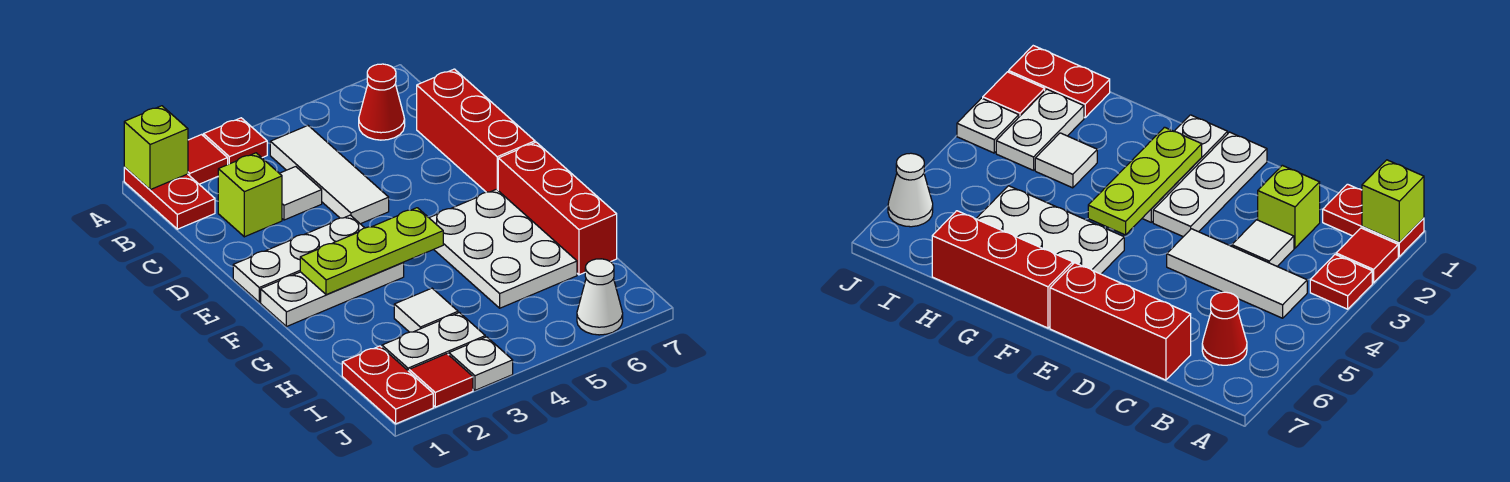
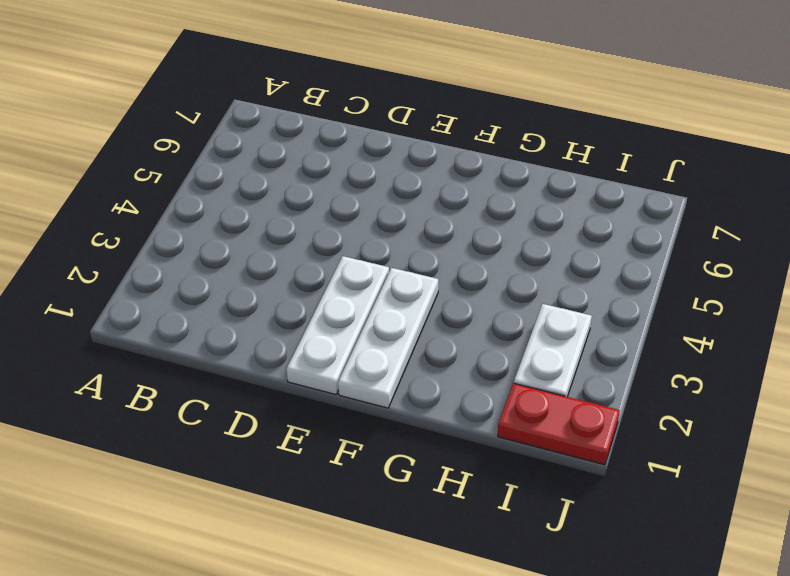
none -> red plate A1:B1 level 1
none -> red tile A2 level 1
none -> red plate A3 level 1

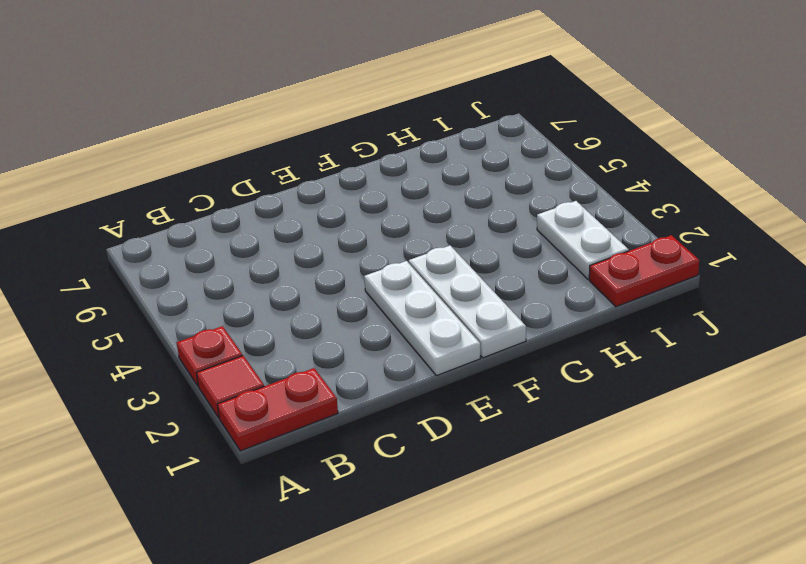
none -> white tile B4:D4 level 1
none -> red cone B6 level 1
none -> lime brick C2 level 1

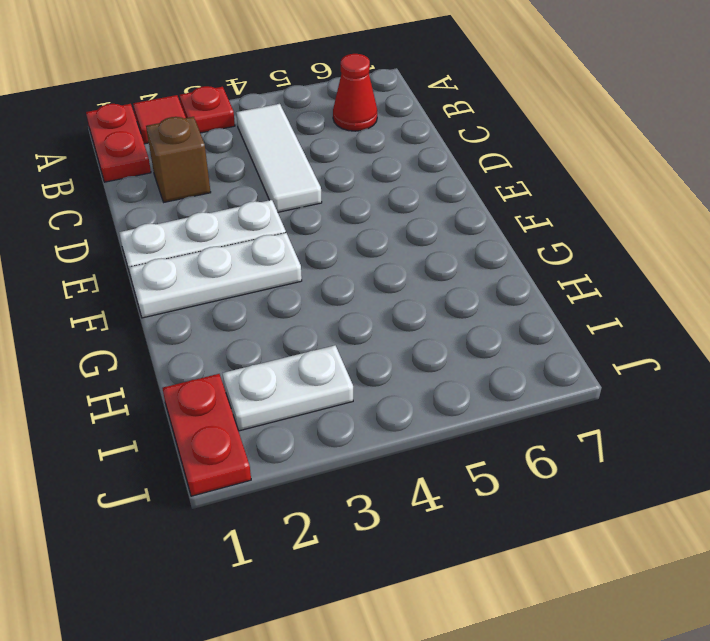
brown brick C2 level 1 -> lime brick C2 level 1
none -> white tile C3 level 1
none -> red brick C7:E7 level 1
none -> white plate F5:H6 level 1

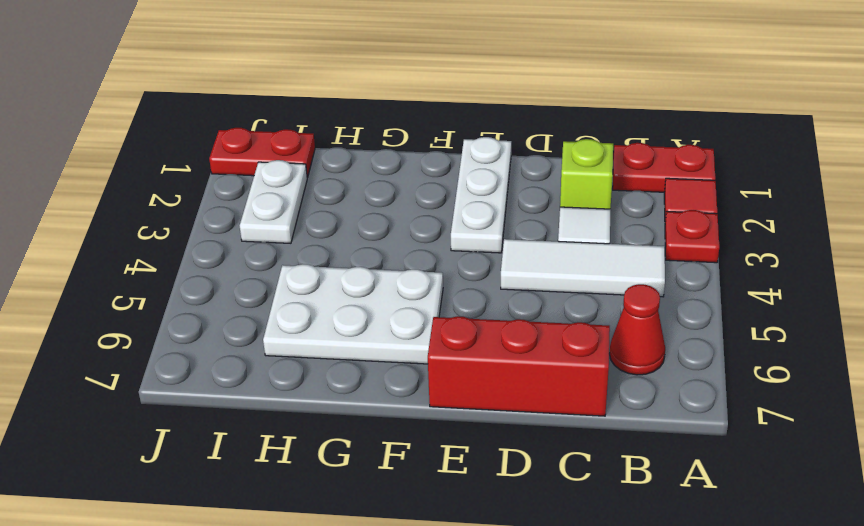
none -> white plate F1:F3 level 1
none -> red brick F7:H7 level 1
none -> white tile H3 level 1

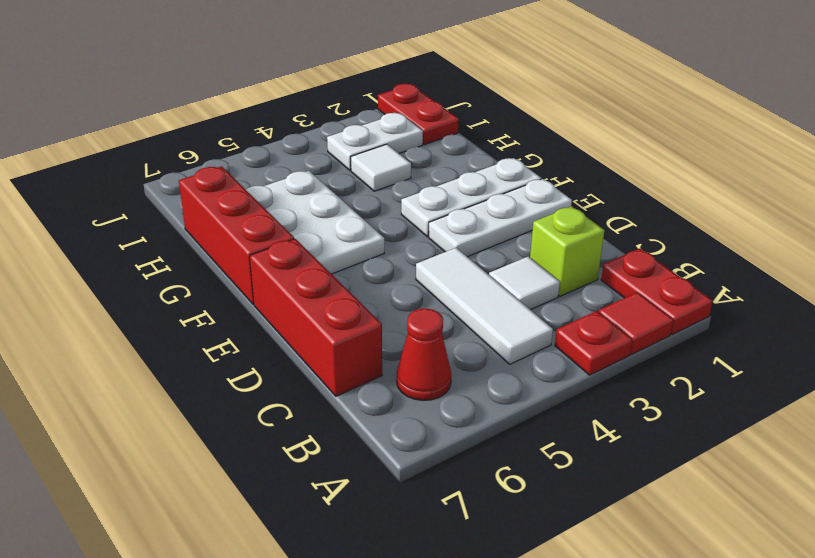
none -> red tile J2 level 1
none -> white plate J3 level 1
none -> white cone J6 level 1

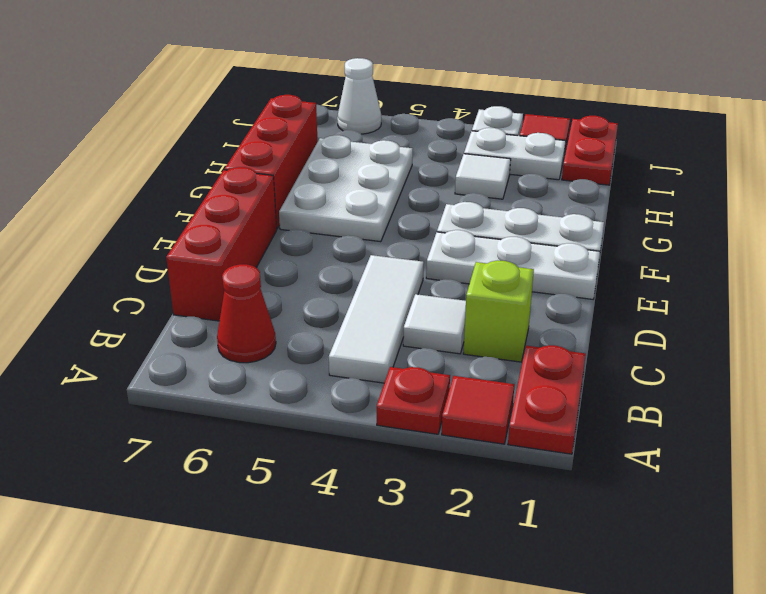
none -> lime brick A1 level 2
none -> lime plate F2:F4 level 2

